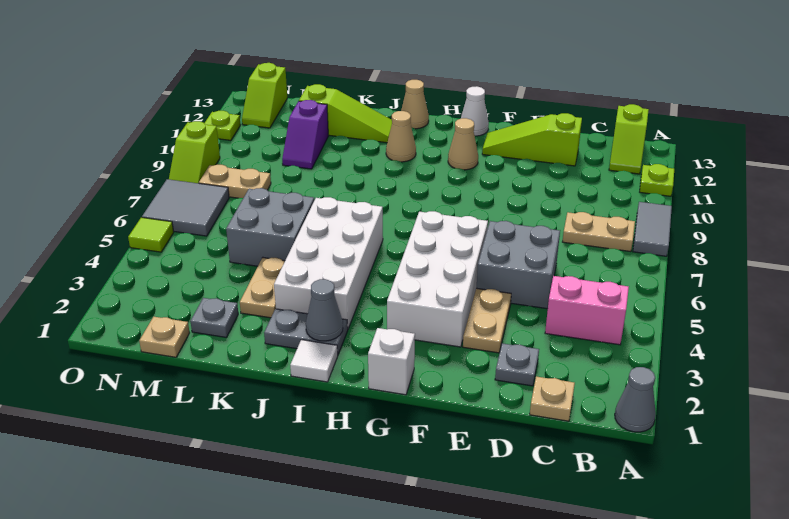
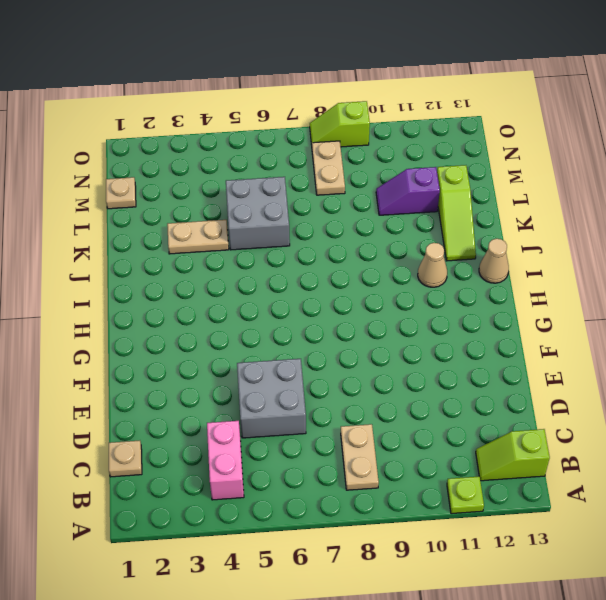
none -> grey cone A1 level 1
none -> grey tile A8:A9 level 1
none -> grey plate D2 level 1
none -> lime slope D12:F12 level 1 top D

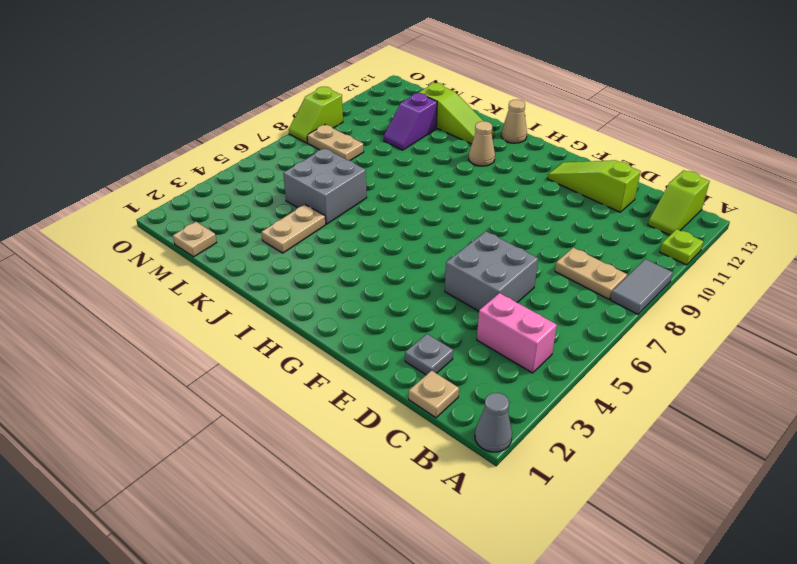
none -> tan plate E3:E4 level 1
none -> white brick F3:G6 level 1
none -> white brick G1 level 1
none -> tan cone G11 level 1

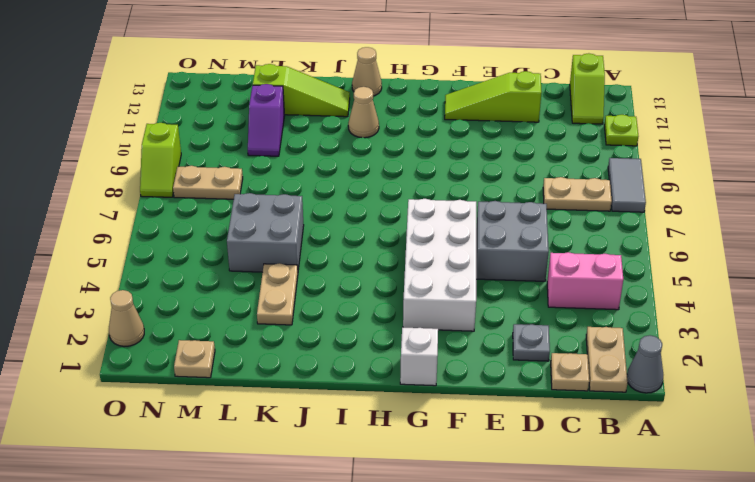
tan plate B1:B2 level 1 -> tan plate E3:E4 level 1
tan cone O2 level 1 -> tan cone G11 level 1
none -> white cone G13 level 1
none -> white tile I1 level 1
none -> grey plate I2:J2 level 1
none -> white brick I3:J6 level 1

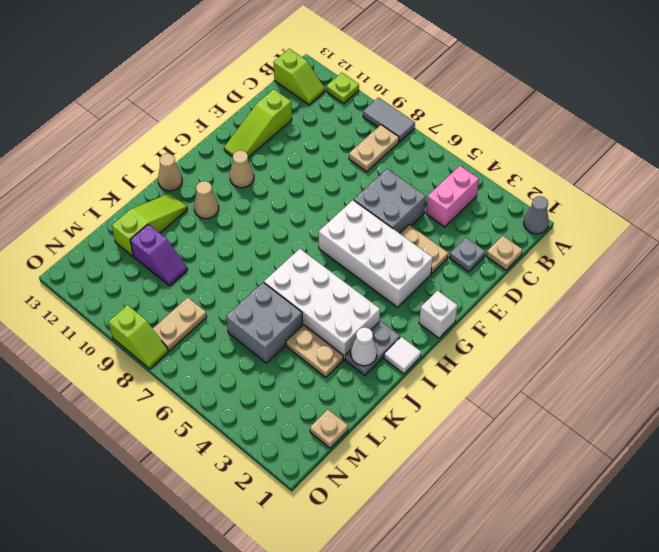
white cone J2 level 2 -> white cone G13 level 1
none -> grey plate L2 level 1
none -> grey tile N6:O7 level 1
none -> lime slope N12:N13 level 1 top 13
none -> lime tile O5 level 1

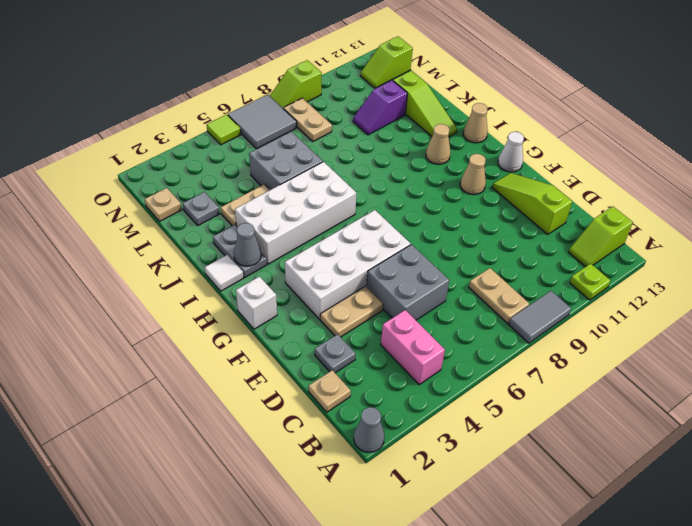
none -> lime plate O11 level 1

